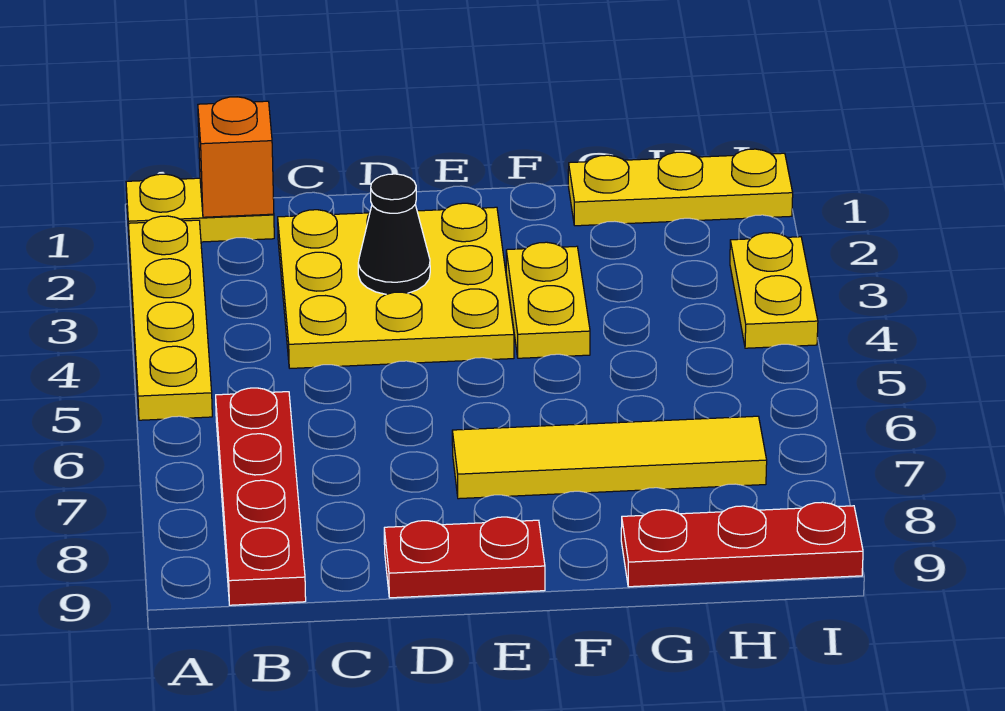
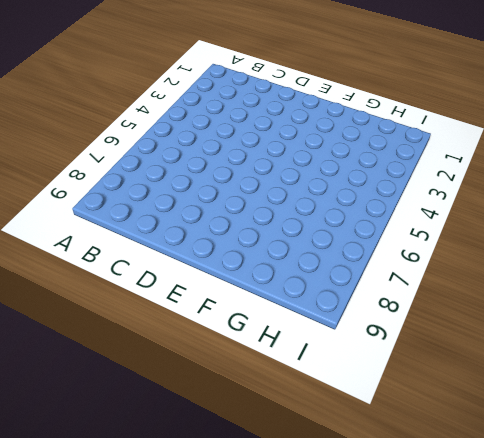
none -> yellow plate A1:B1 level 1
none -> yellow plate A2:A5 level 1
none -> red plate B6:B9 level 1

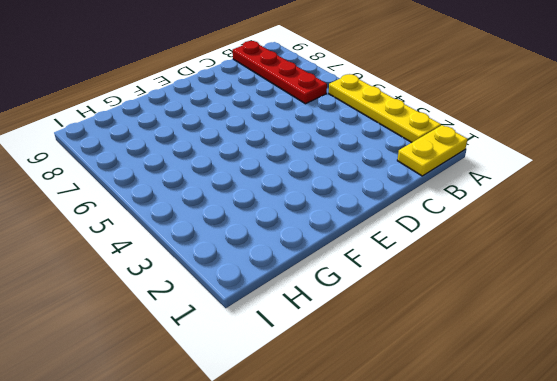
none -> yellow plate C2:E4 level 1
none -> red plate D9:E9 level 1
none -> yellow tile E7:H7 level 1

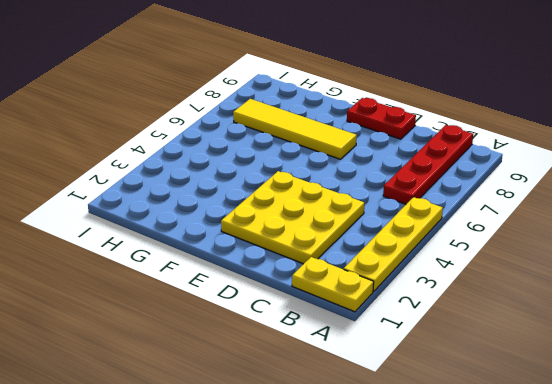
none -> yellow plate F3:F4 level 1
none -> yellow plate G1:I1 level 1
none -> red plate G9:I9 level 1

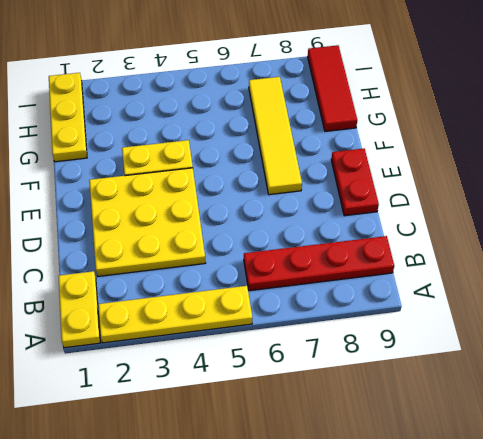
red tile G9:I9 level 1 -> red plate G9:I9 level 1
none -> yellow plate I3:I4 level 1
none -> orange brick B1 level 2
none -> black cone D3 level 2

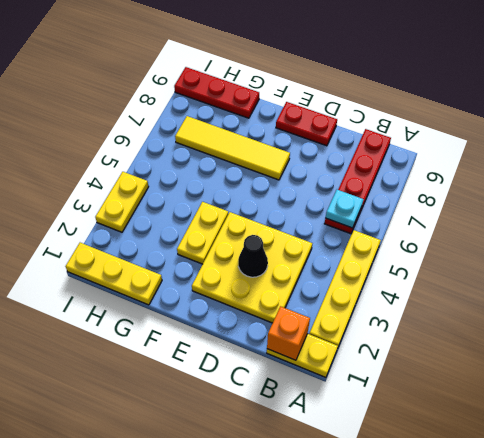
cyan plate B6 level 2 -> none

